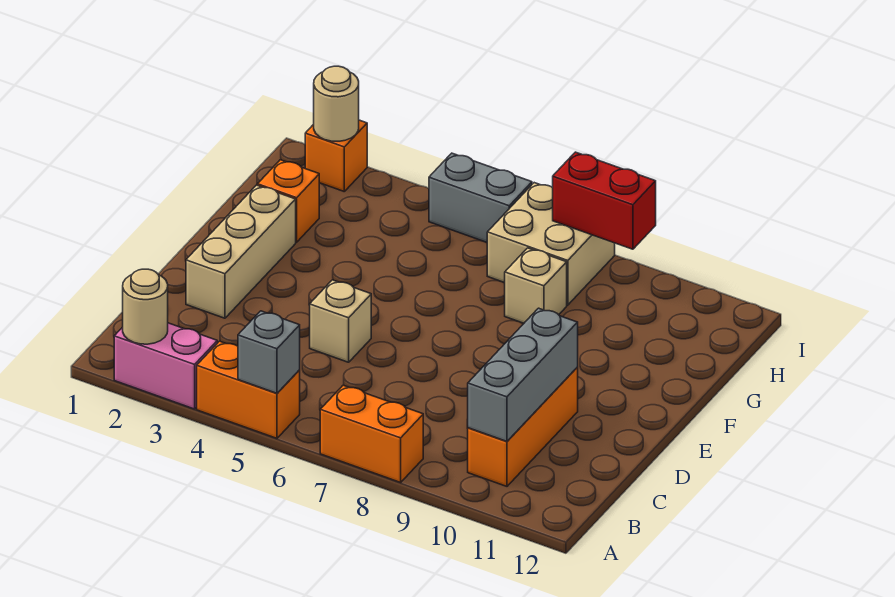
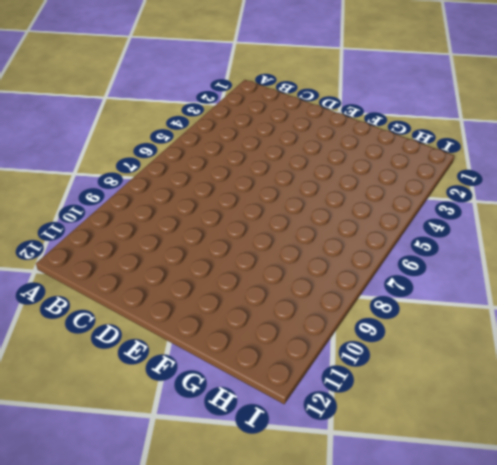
none -> pink brick A2:A3 level 1
none -> orange brick A4:A5 level 1
none -> orange brick A7:A8 level 1

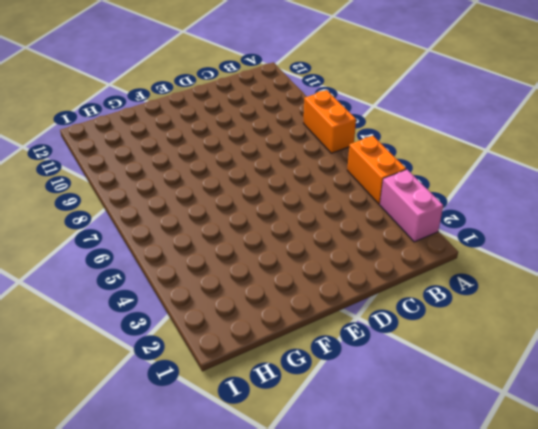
none -> orange brick B10:D10 level 1
none -> tan brick D2:F2 level 1
none -> tan brick D5 level 1

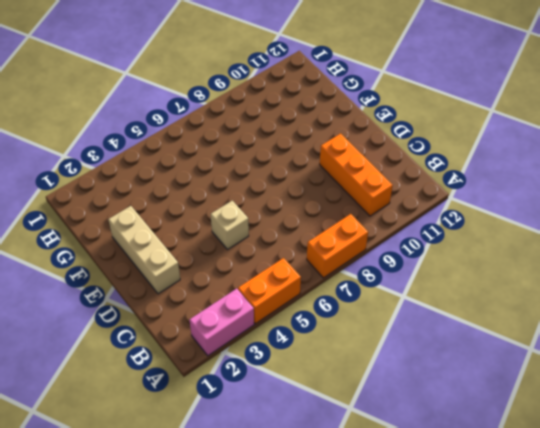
none -> orange brick G2 level 1
none -> tan brick G8 level 1
none -> tan brick H7:I8 level 1

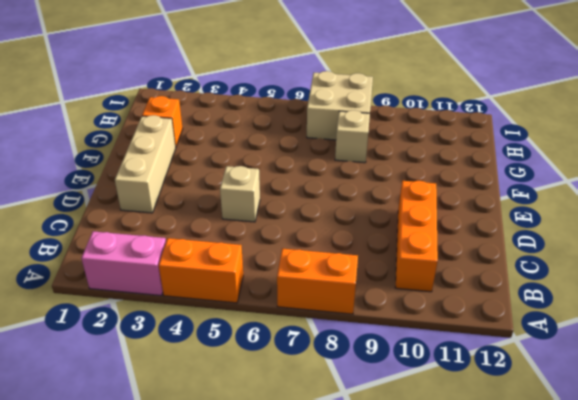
none -> orange brick I2 level 1
none -> grey brick I5:I6 level 1
none -> tan round brick A2 level 2

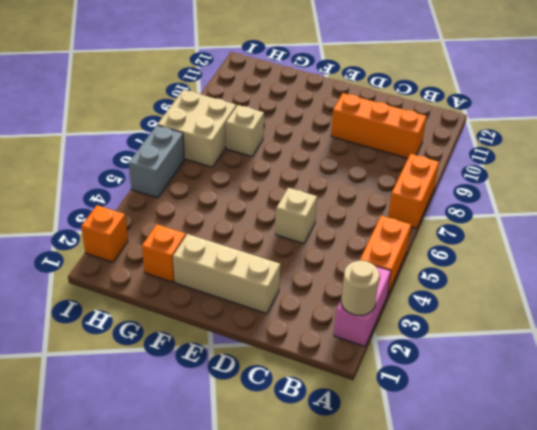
none -> grey brick A5 level 2
none -> grey brick B10:D10 level 2
none -> tan round brick I2 level 2

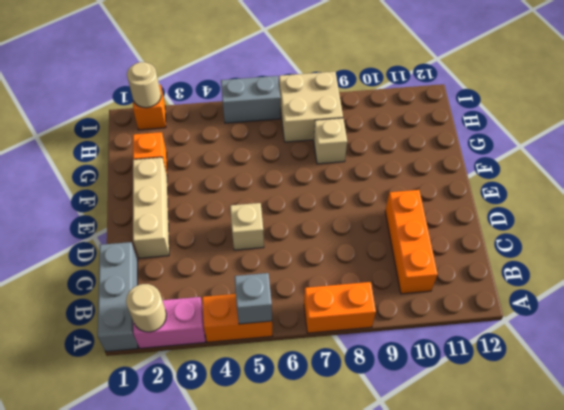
grey brick A1:C1 level 1 -> grey brick B10:D10 level 2
none -> red brick I8:I9 level 2

